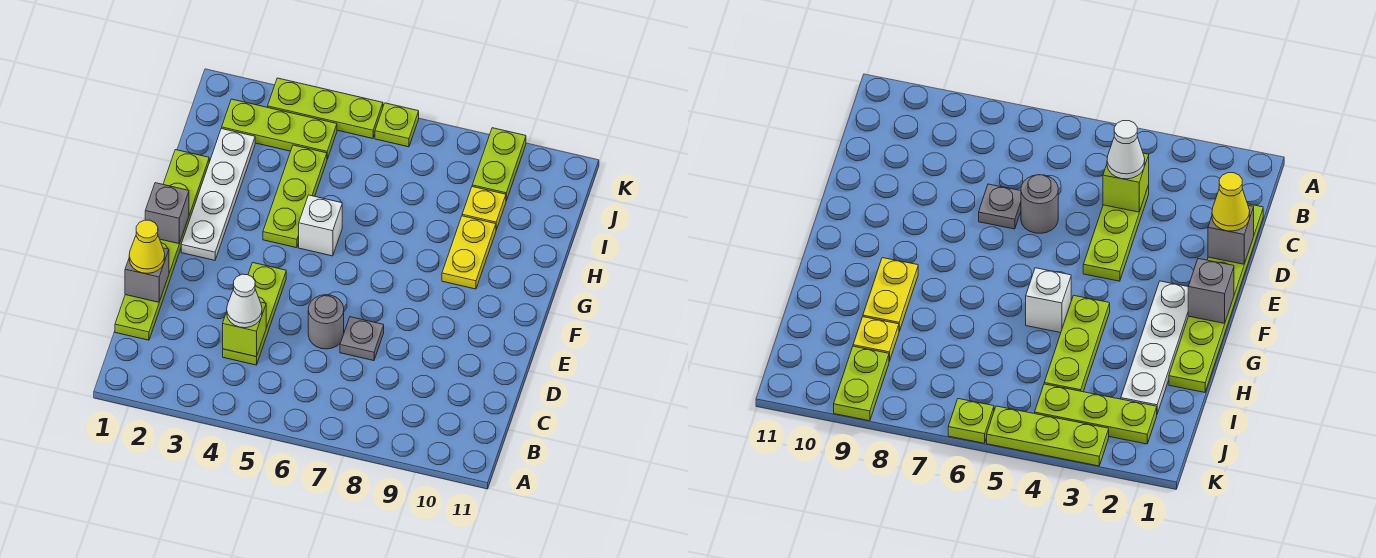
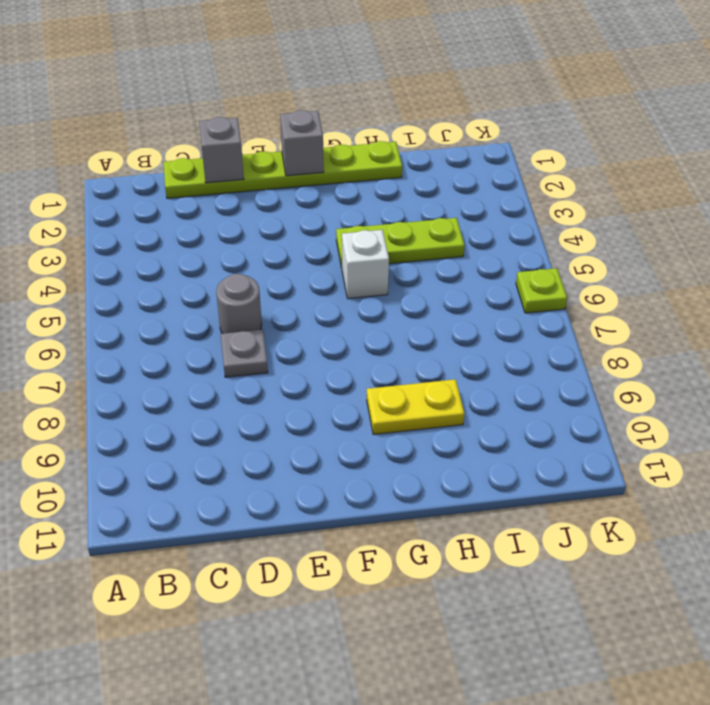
none -> lime plate C4:E4 level 1
none -> white plate F2:I2 level 1
none -> yellow plate I9 level 1

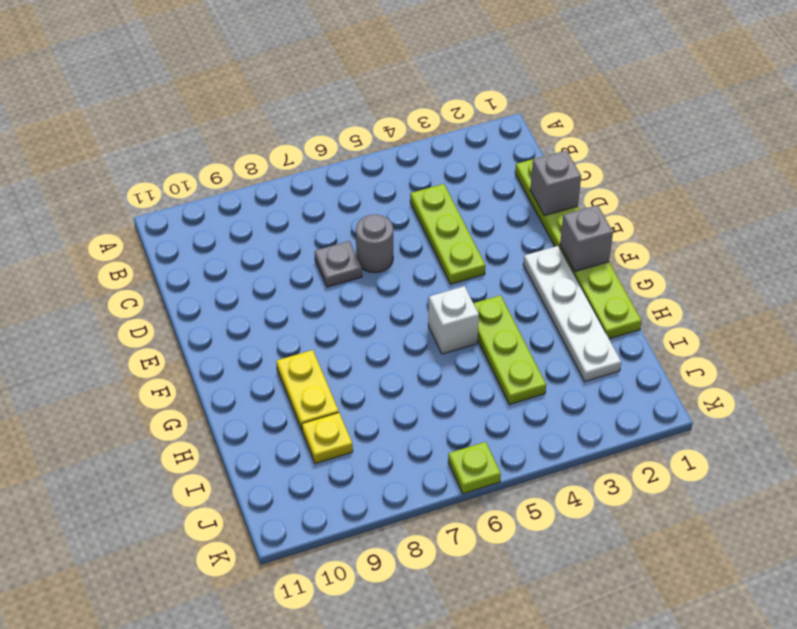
none -> lime plate J2:J4 level 1
none -> lime plate J9:K9 level 1
none -> lime plate K3:K5 level 1

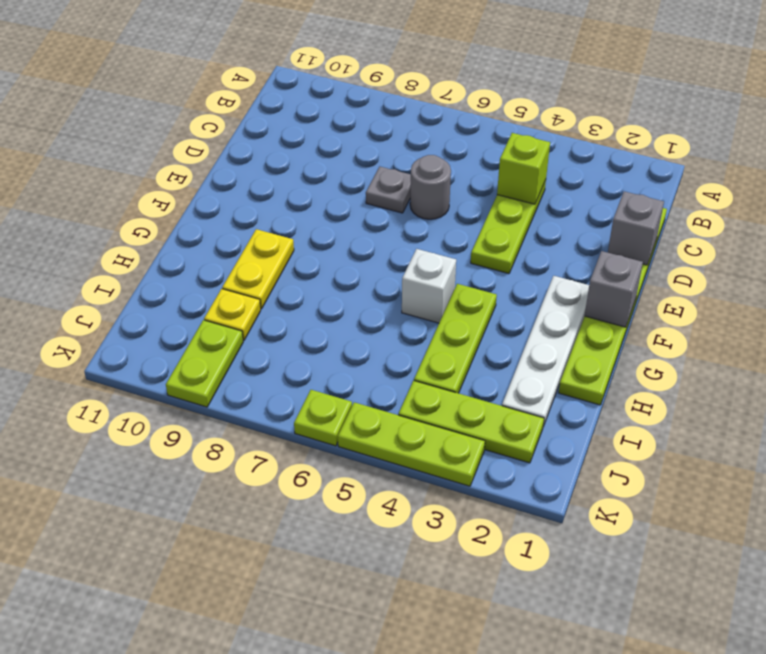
none -> white cone C4 level 3
none -> yellow cone D1 level 3

